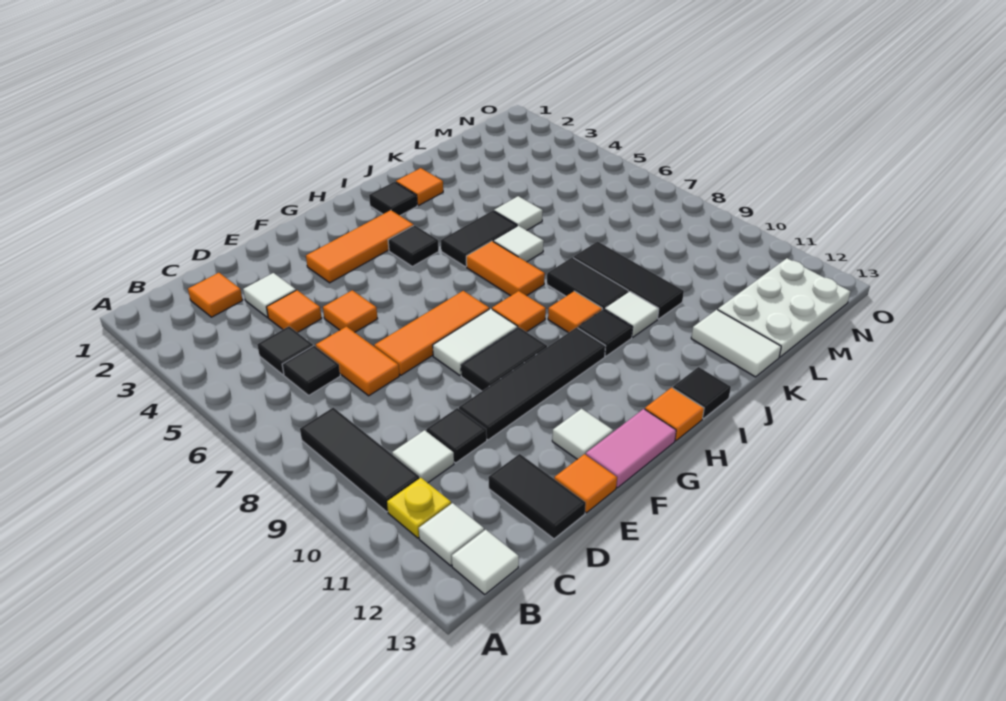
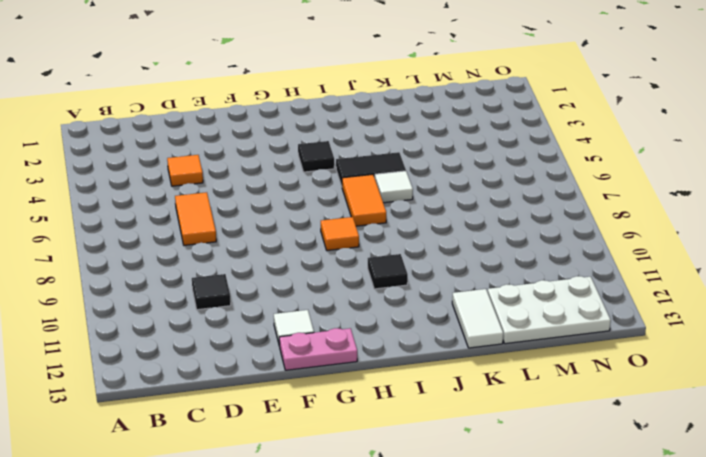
pink plate F13:G13 level 1 -> pink tile F13:G13 level 1
none -> black tile B8:B10 level 1
none -> yellow plate B11 level 1
none -> white tile B12 level 1
none -> white tile B13 level 1

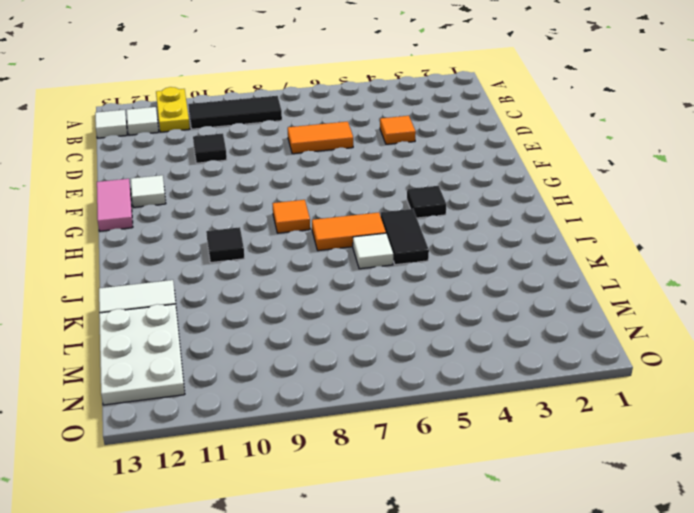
yellow plate A11:B11 level 1 -> yellow plate B11 level 1
none -> orange tile C2 level 1
none -> black tile C5 level 1
none -> black tile C6 level 1
none -> white tile C10 level 1

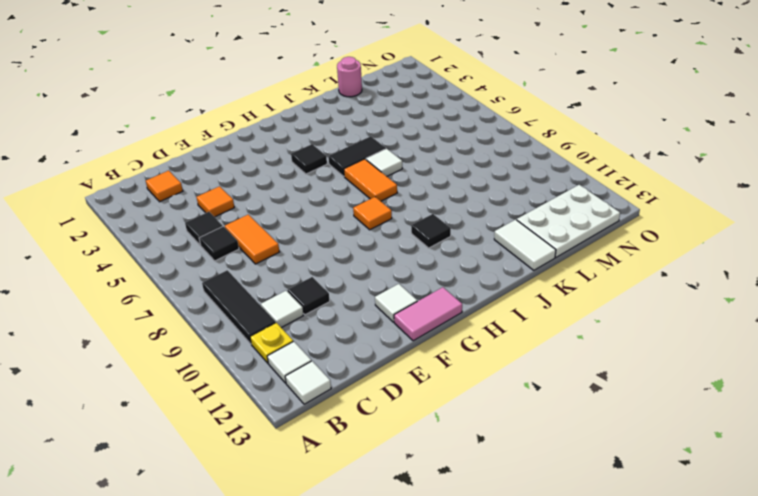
pink round brick L1 level 1 -> none
none -> white tile D3 level 1
none -> black tile D12:D13 level 1
none -> orange tile E5 level 1
none -> orange tile E7:G7 level 1

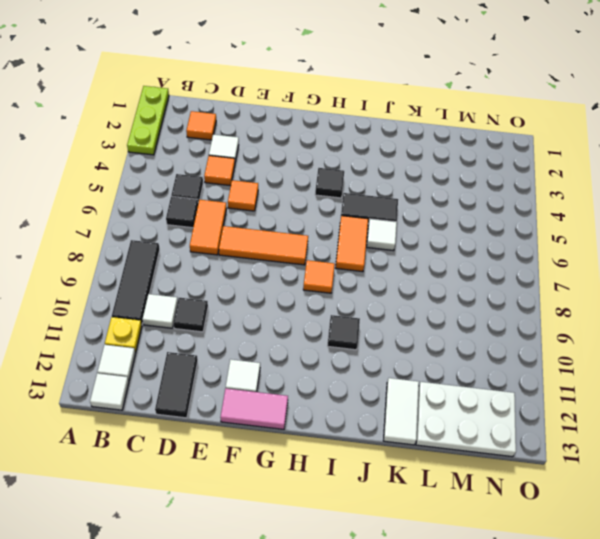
lime plate A1:A3 level 1 -> none
none -> black tile E10:H10 level 1
none -> orange tile E13 level 1
none -> orange tile F3:H3 level 1
none -> white tile F8:G8 level 1

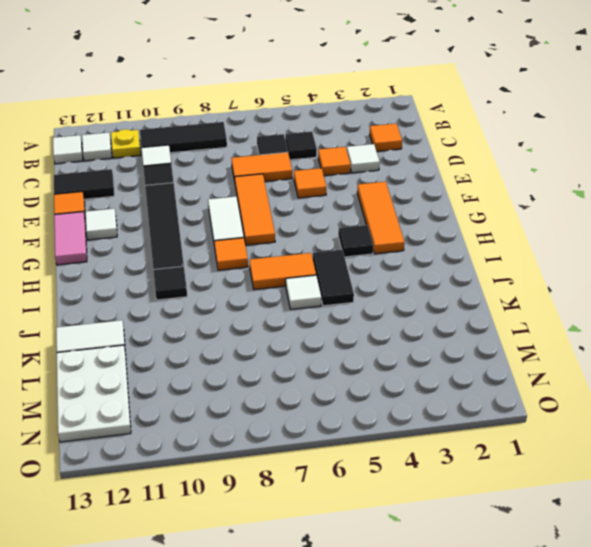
none -> black tile F9:G9 level 1
none -> orange tile H13 level 1
none -> black tile I2 level 1
none -> orange tile I9 level 1

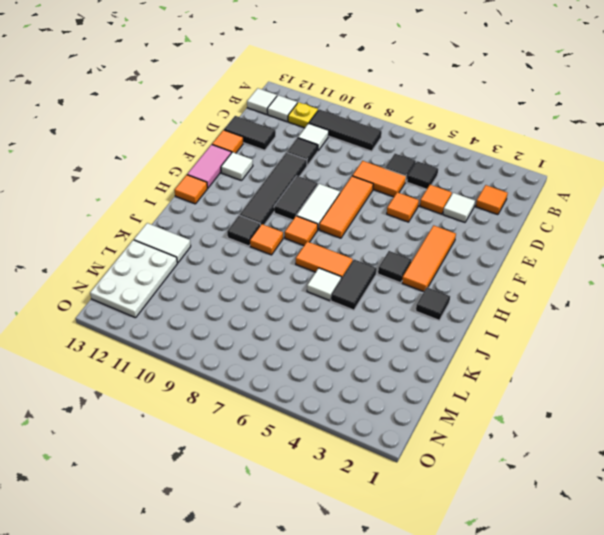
none -> black tile I13 level 1
none -> orange tile J2 level 1
none -> black tile J8:J9 level 1
none -> white tile J10 level 1

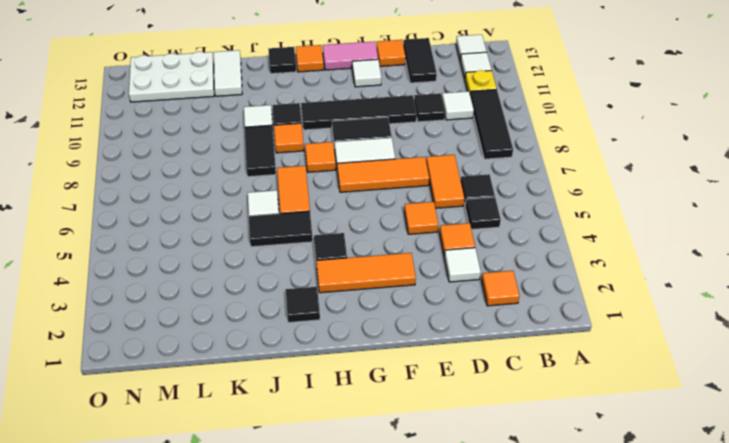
none -> orange tile J2 level 1
none -> white tile K5 level 1
none -> black tile K8:K10 level 1

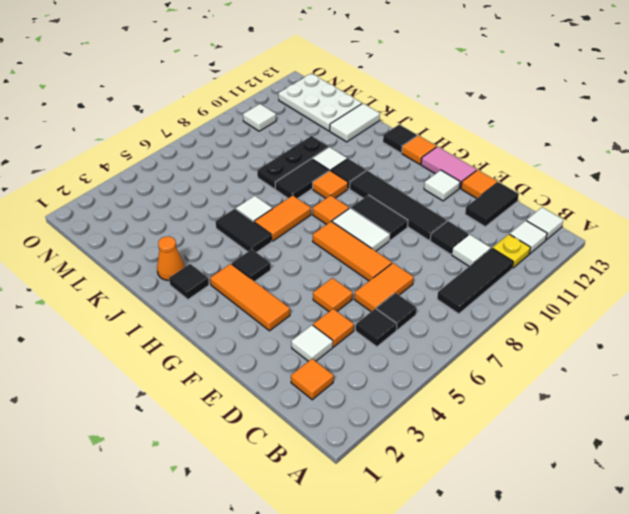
orange cone J2 level 1 -> orange tile J2 level 1
black plate K8:K10 level 1 -> black tile K8:K10 level 1
white tile N10 level 1 -> white tile K5 level 1

